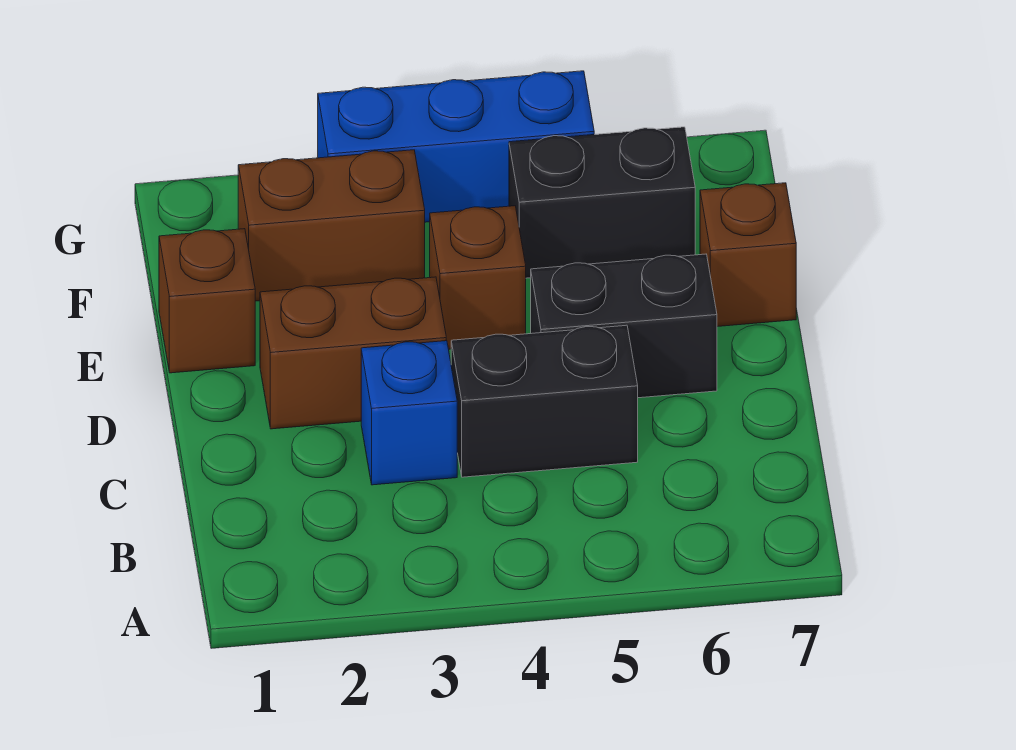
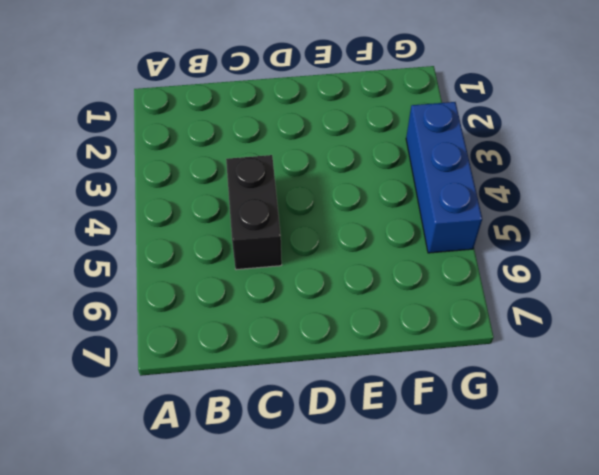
none -> blue brick C3 level 1
none -> brown brick D2:D3 level 1

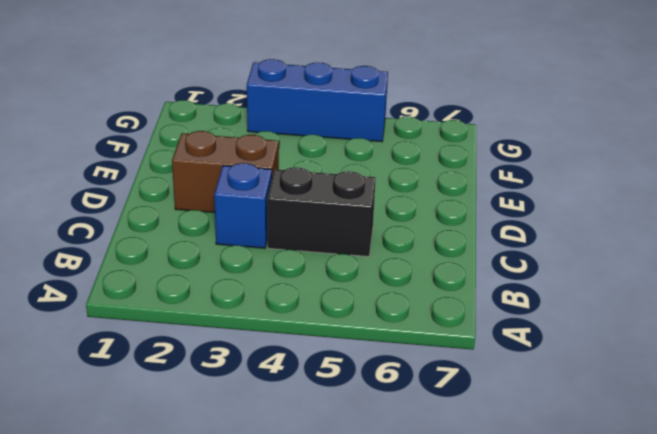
none -> black brick D5:D6 level 1
none -> brown brick E1 level 1

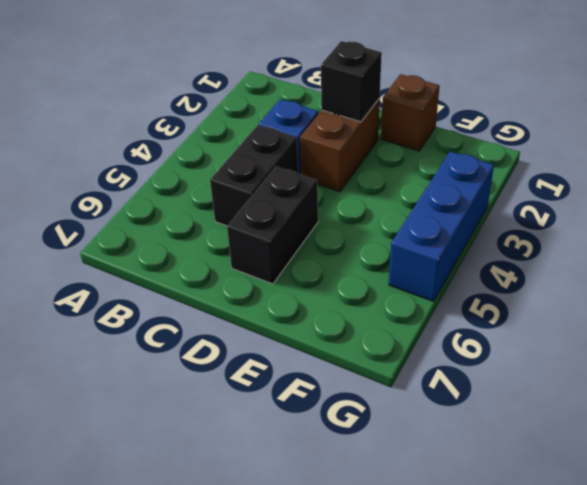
black brick D2 level 2 -> none
none -> brown brick E4 level 1
none -> brown brick E7 level 1

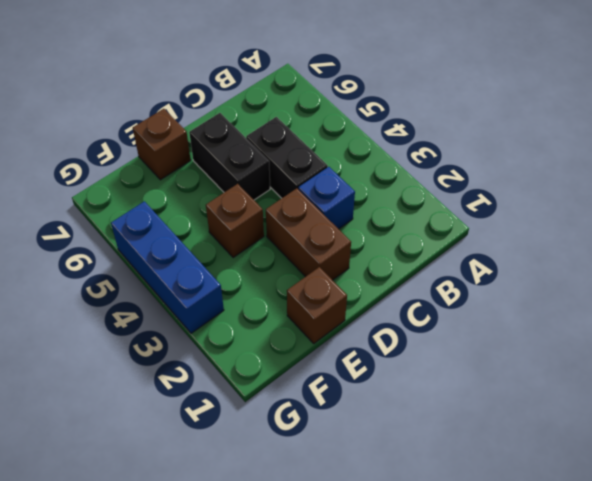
none -> brown brick F2:F3 level 1
none -> black brick F5:F6 level 1

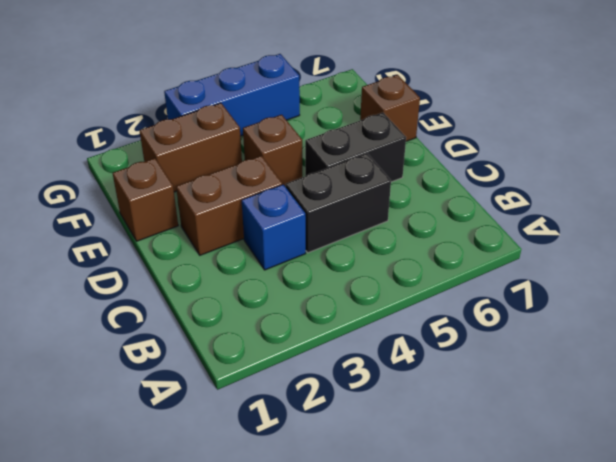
none -> black brick F5:F6 level 1

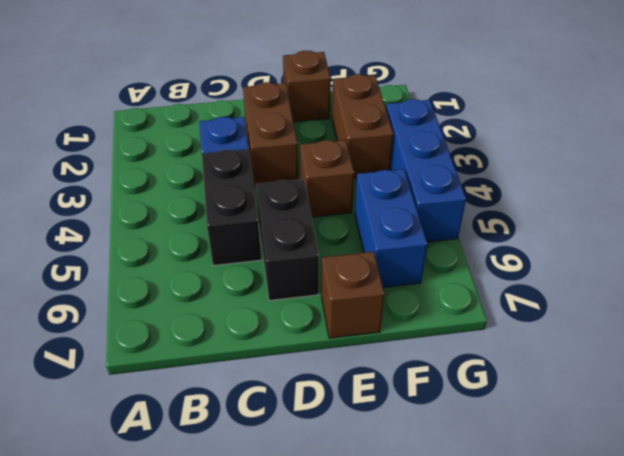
blue brick F5:F6 level 1 -> black brick F5:F6 level 1

